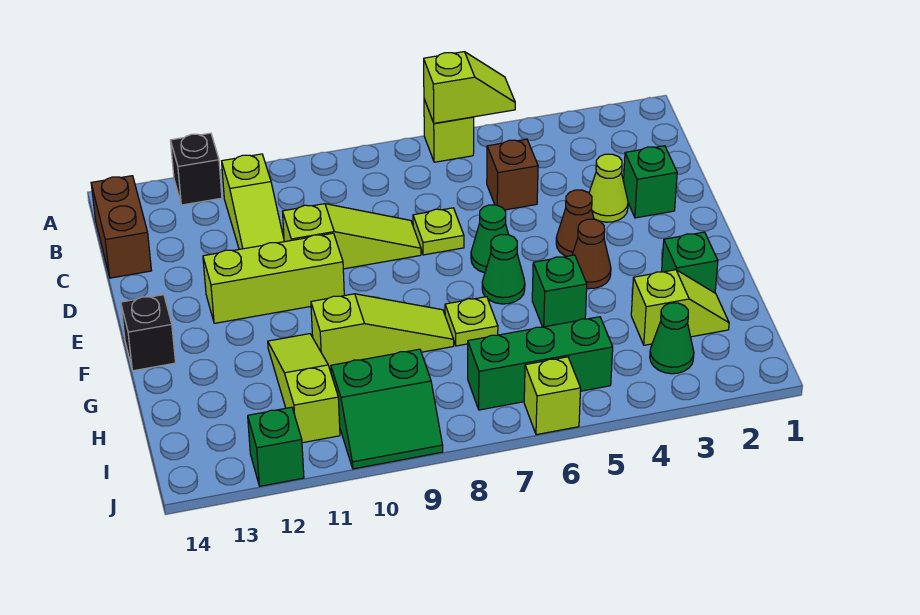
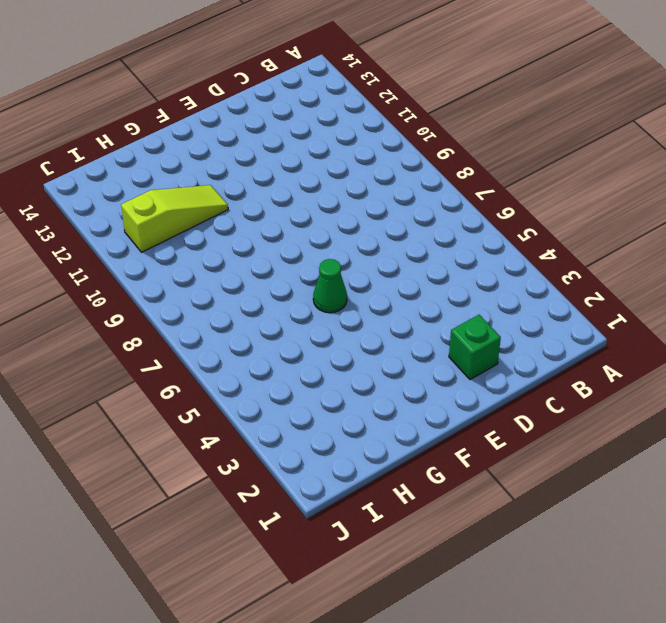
none -> lime brick A6 level 1
none -> black brick A12 level 1
none -> lime slope B11:D11 level 1 top B

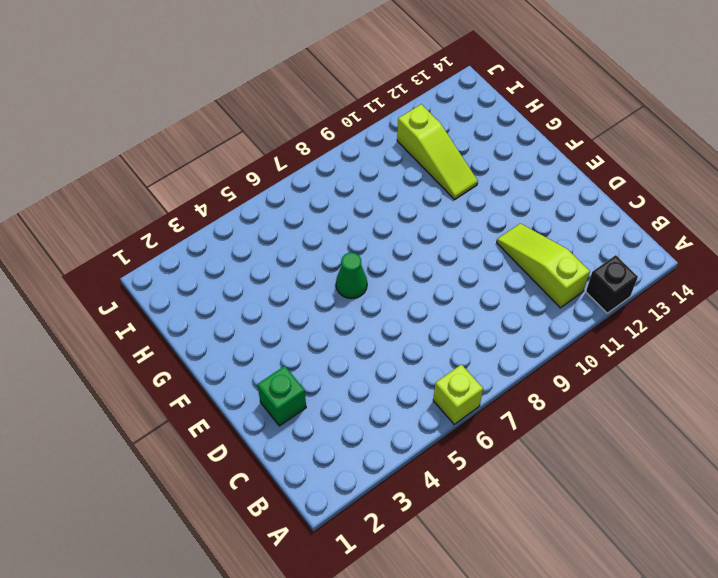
none -> brown brick B14:C14 level 1
none -> brown brick C5 level 1
none -> lime cone D3 level 1

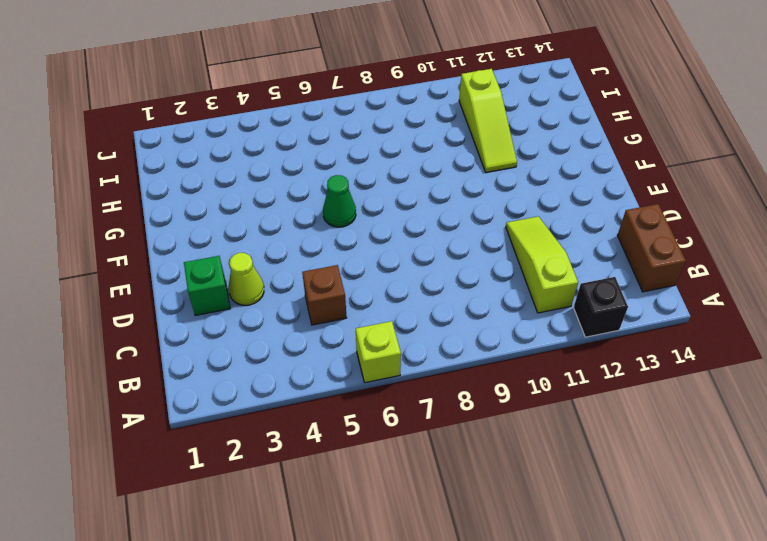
none -> lime plate D7 level 1
none -> lime slope D8:D10 level 1 top 10
none -> brown cone E4 level 1

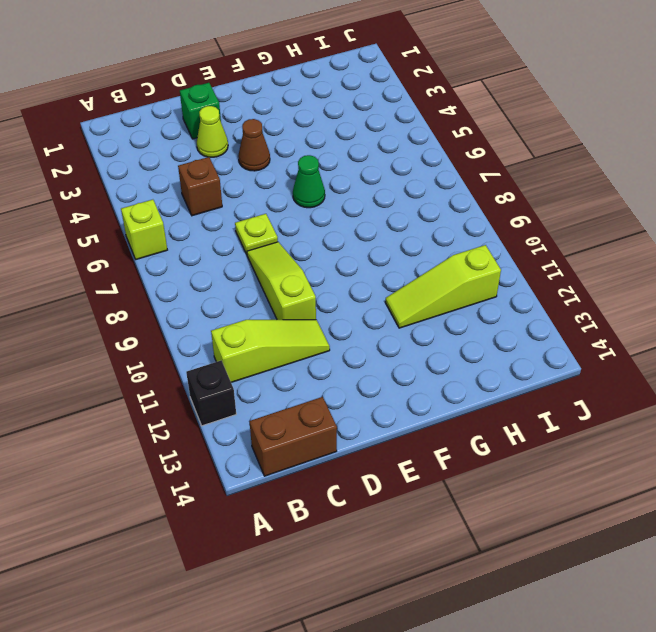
none -> green cone E6 level 1
none -> lime brick E10:E12 level 1
none -> brown cone F4 level 1

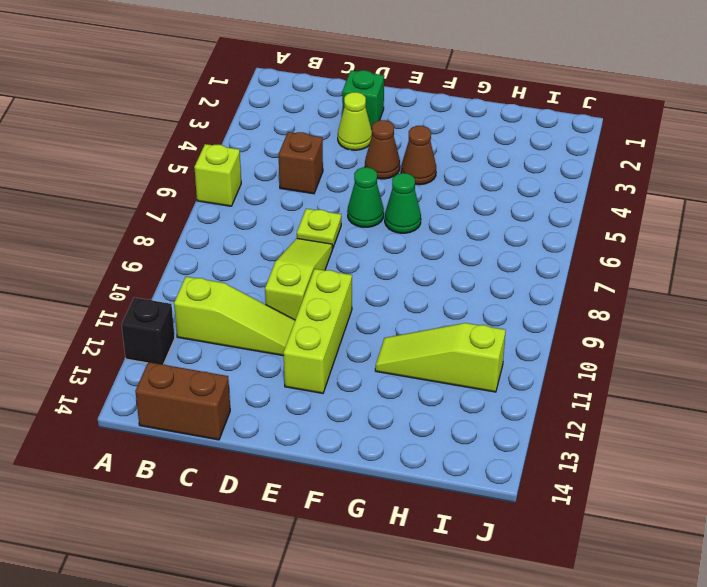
none -> black brick F14 level 1
none -> green brick G2 level 1
none -> green brick G5 level 1

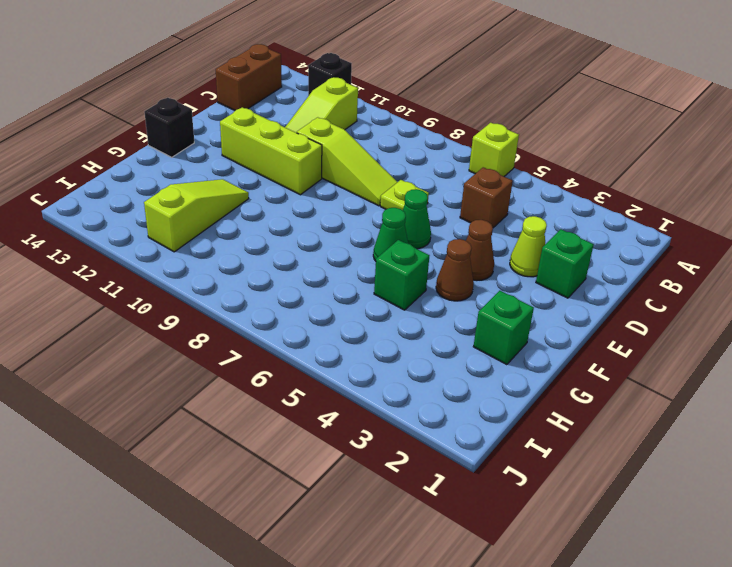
none -> lime plate G7 level 1
none -> lime slope G8:G10 level 1 top 10
none -> lime slope H2:H3 level 1 top 3

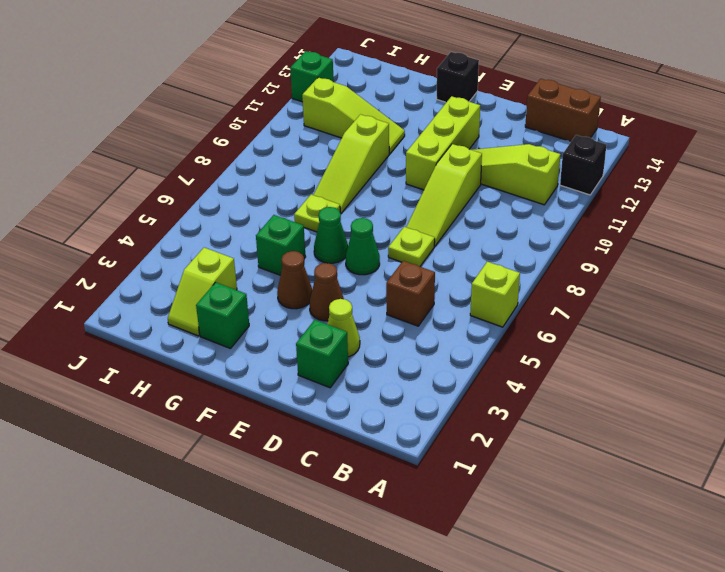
none -> green cone I3 level 1
none -> green brick I5:I7 level 1
none -> green slope I9:J10 level 1 top I

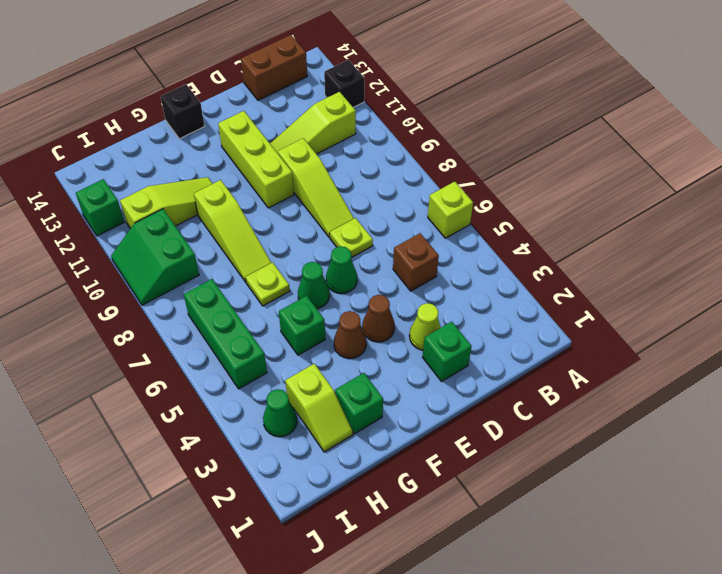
none -> lime brick J6 level 1
none -> lime slope A5:A6 level 2 top 6

